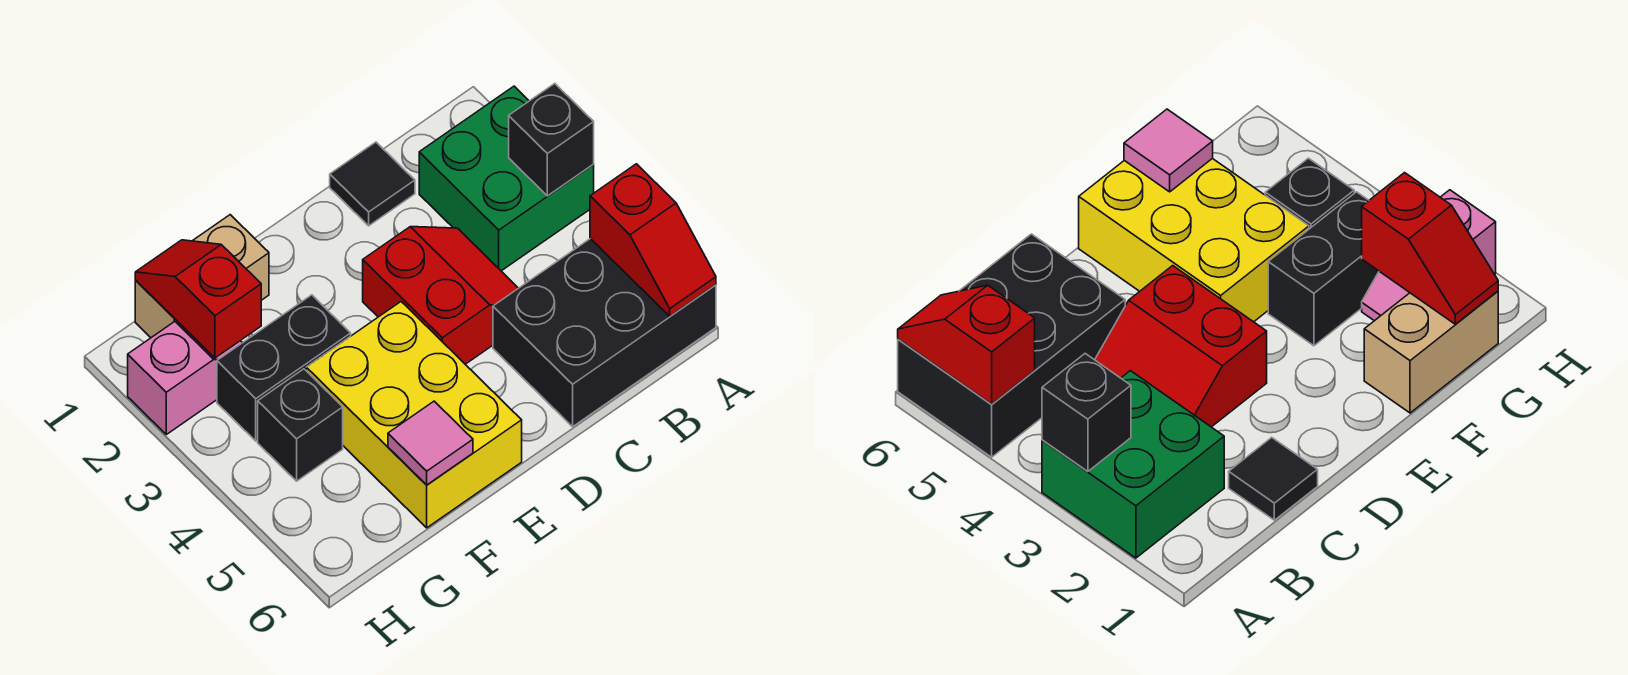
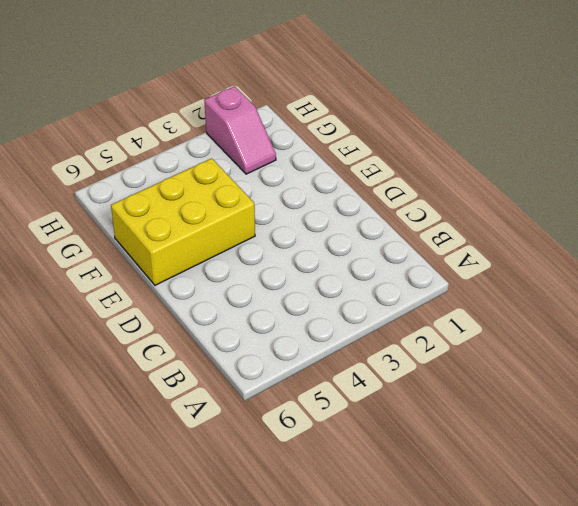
none -> green brick A2:B3 level 1
none -> black brick A5:C6 level 1
none -> black tile C1 level 1

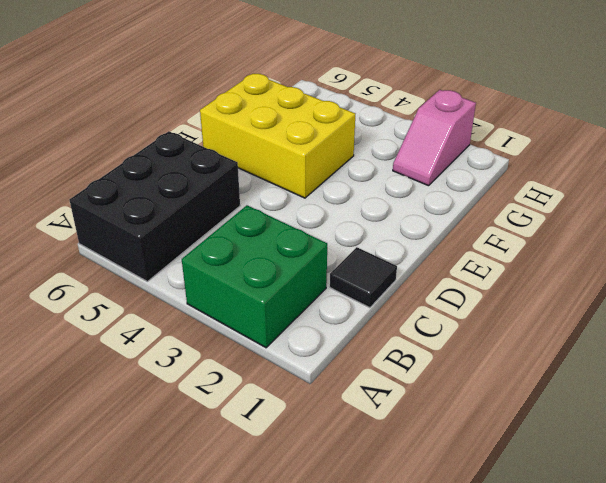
none -> red slope C3:D4 level 1 top D
none -> tan brick F1:G1 level 1
none -> black brick F3:G3 level 1

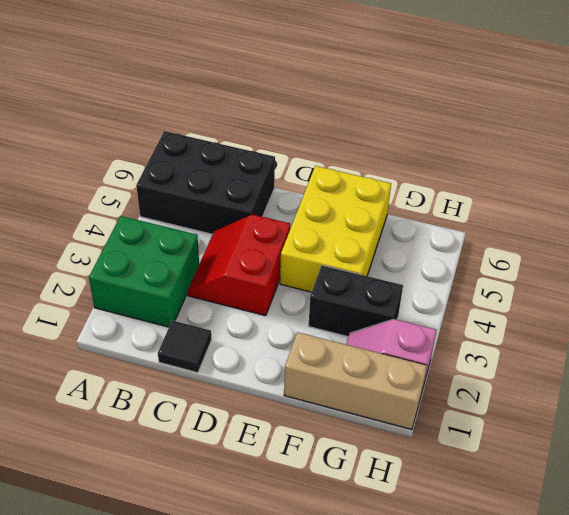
tan brick F1:H1 level 1 -> tan brick F1:G1 level 1
none -> black brick G4 level 1
none -> black brick A3 level 2
none -> red slope A5:A6 level 2 top 5

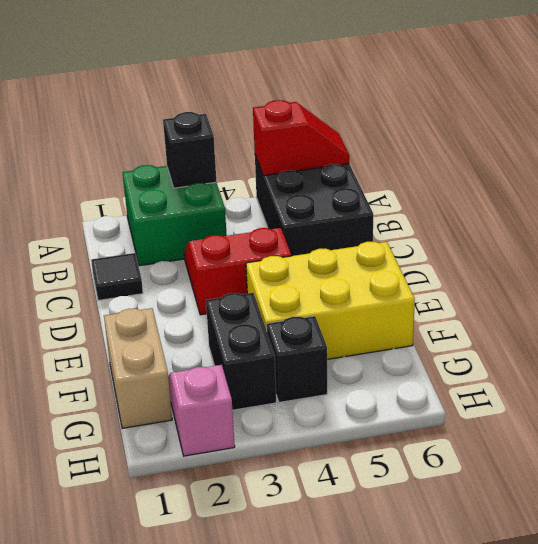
none -> pink tile F6 level 2
none -> red slope G1:G2 level 2 top 2

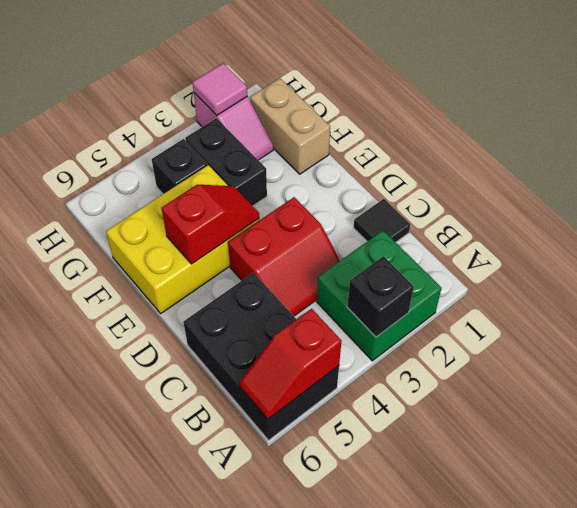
red slope E4:E5 level 2 top 5 -> red slope G1:G2 level 2 top 2
pink tile H2 level 2 -> pink tile F6 level 2

